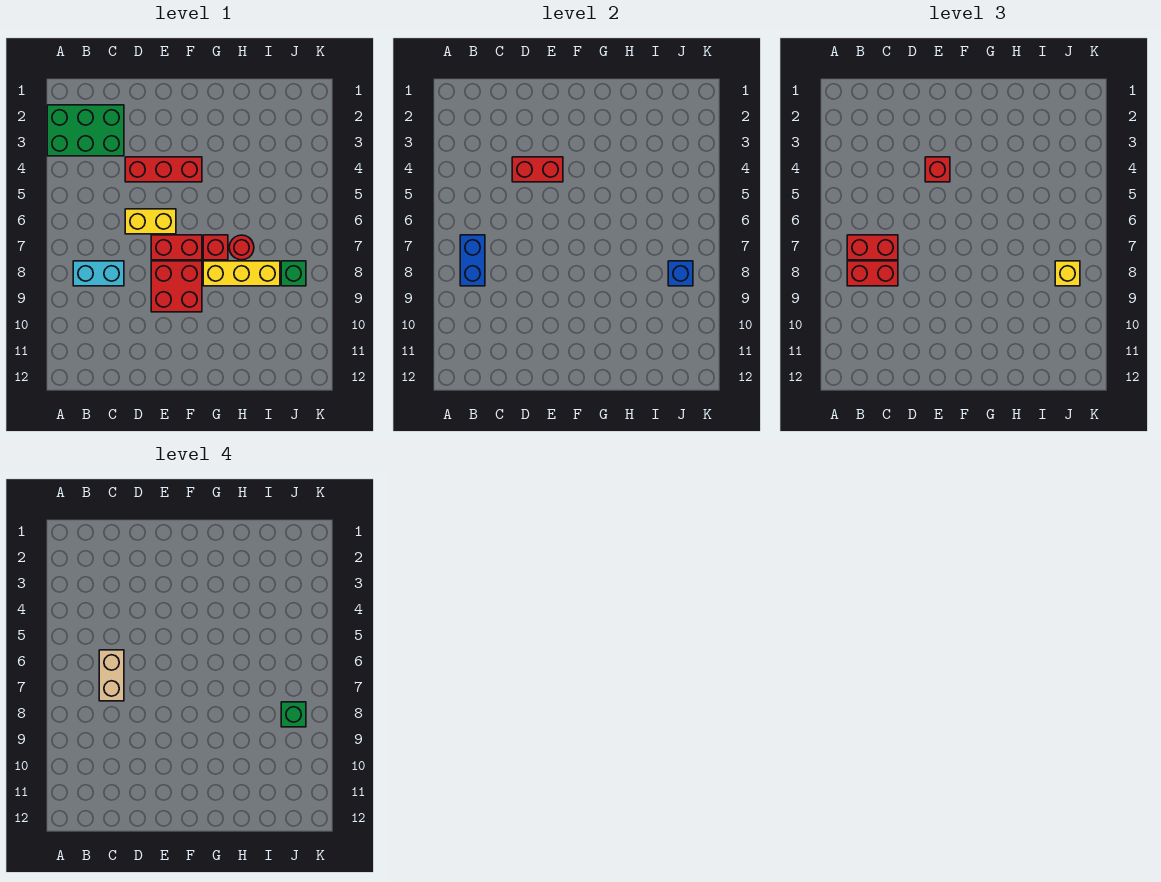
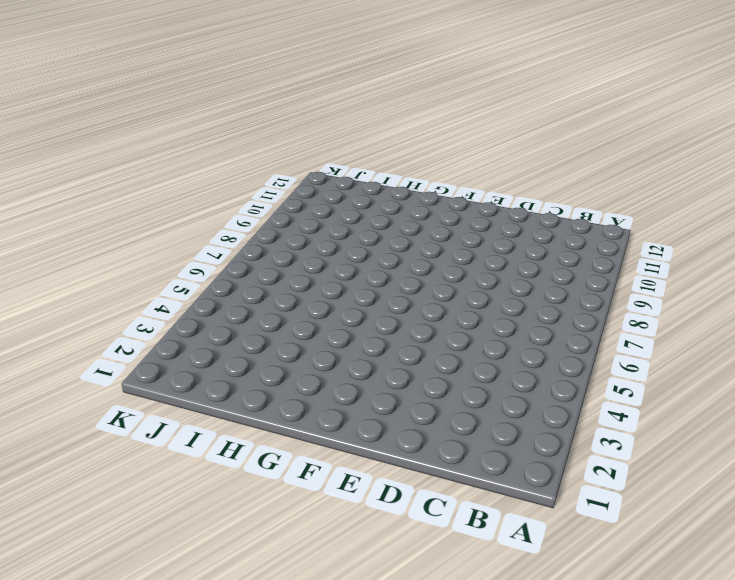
none -> green brick A2:C3 level 1
none -> cyan brick B8:C8 level 1
none -> red brick D4:F4 level 1

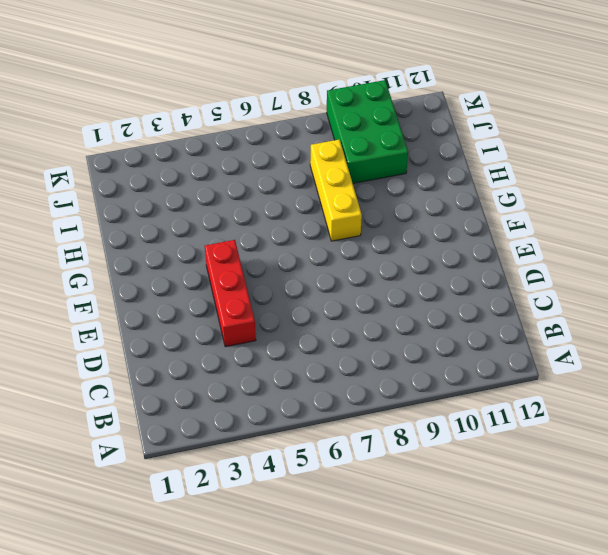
green brick I9:K10 level 1 -> green brick A2:C3 level 1
none -> cyan brick B8:C8 level 1
none -> yellow brick D6:E6 level 1
none -> red brick E7:F7 level 1

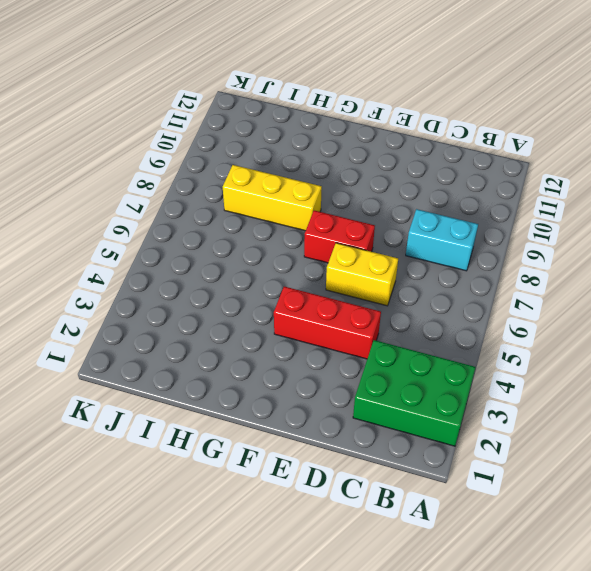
none -> red brick E8:F9 level 1
none -> red brick G7 level 1
none -> red round brick H7 level 1

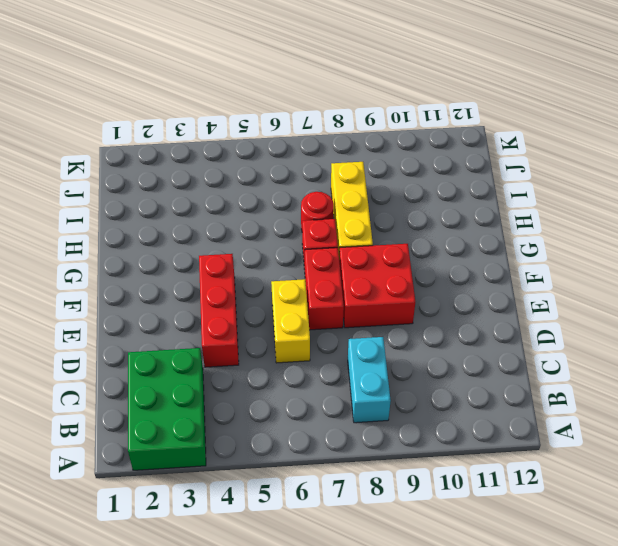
none -> green brick J8 level 1
none -> blue brick B7:B8 level 2
none -> red brick D4:E4 level 2

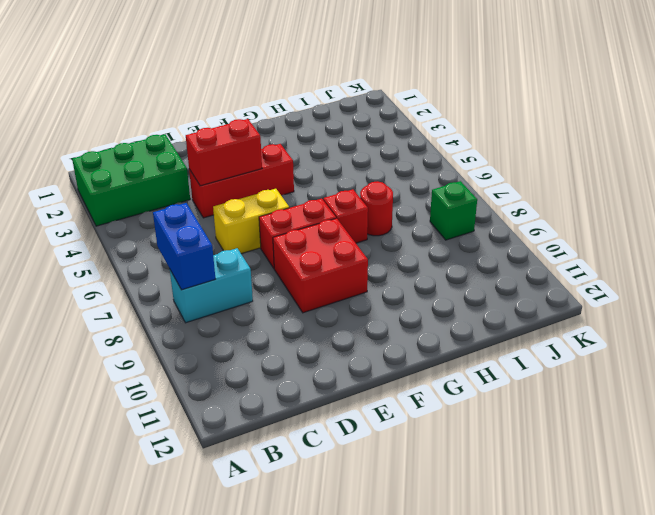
none -> yellow brick G8:I8 level 1
none -> blue brick J8 level 2
none -> red brick B7:C7 level 3

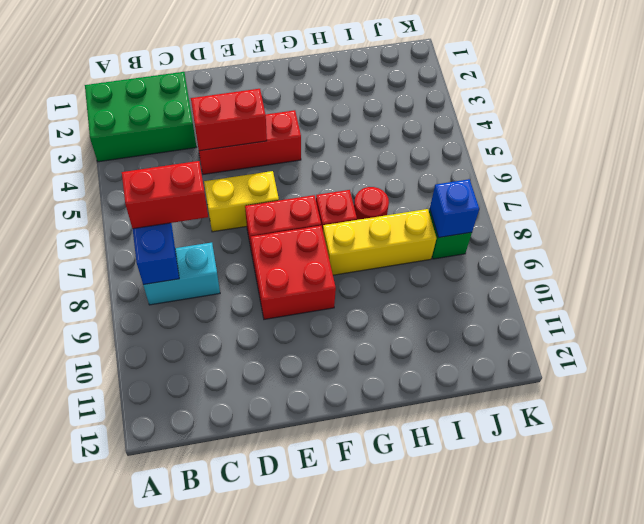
none -> red brick B8:C8 level 3
none -> red brick E4 level 3
none -> yellow brick J8 level 3

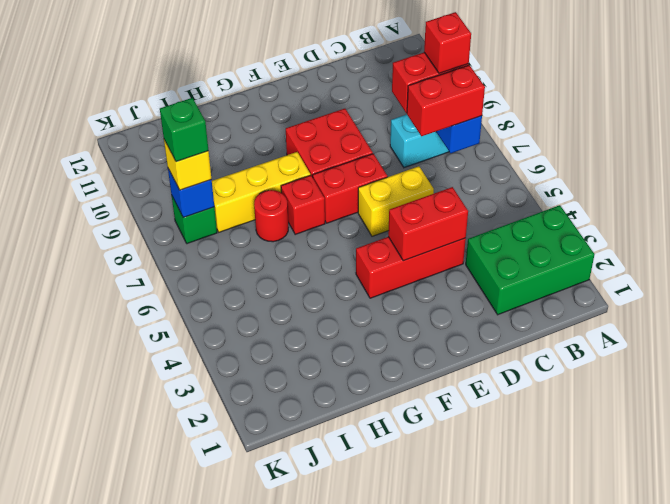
red brick B8 level 4 -> red brick E4 level 3
none -> tan brick C6:C7 level 4

